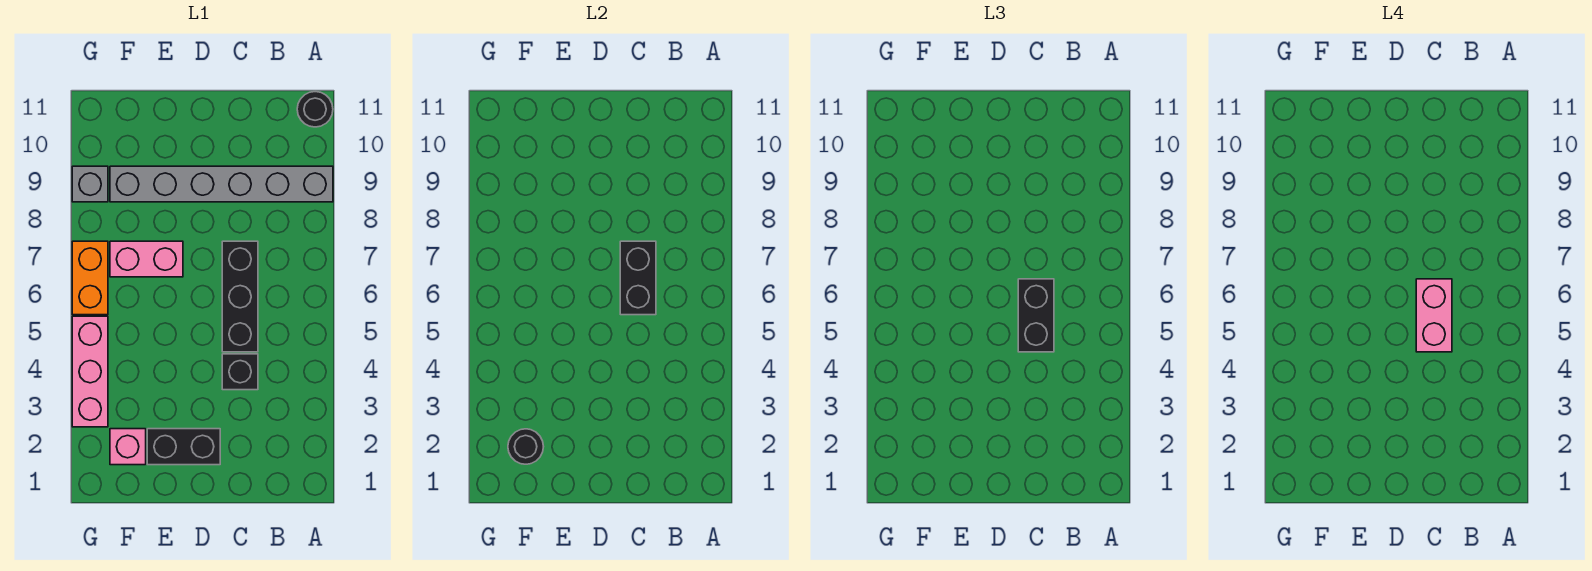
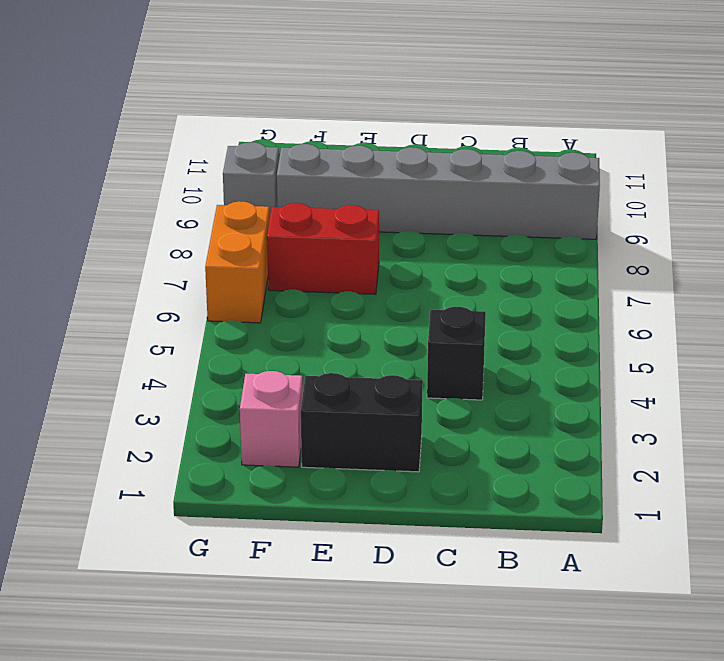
red brick E7:F7 level 1 -> pink brick E7:F7 level 1
none -> black round brick A11 level 1
none -> black brick C5:C7 level 1
none -> pink brick G3:G5 level 1

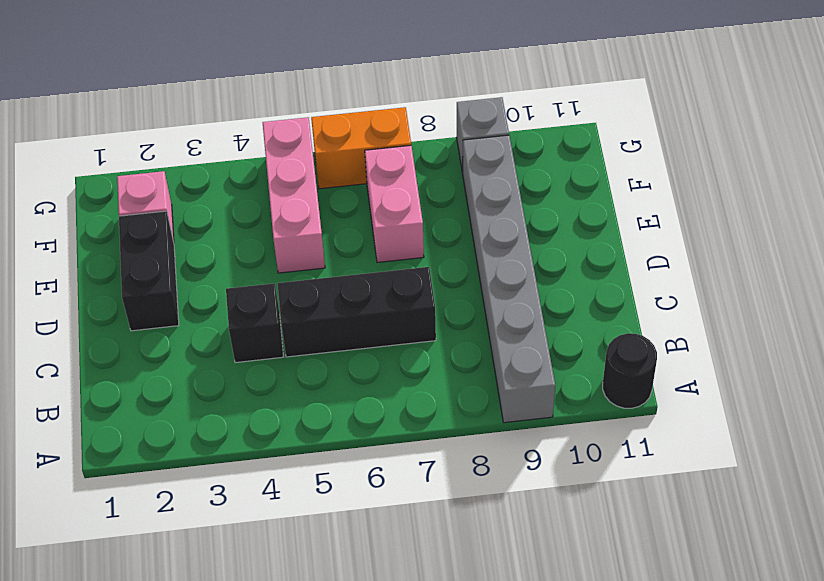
pink brick E5:G5 level 1 -> pink brick G3:G5 level 1
none -> black brick C6:C7 level 2
none -> black round brick F2 level 2
none -> black brick C5:C6 level 3

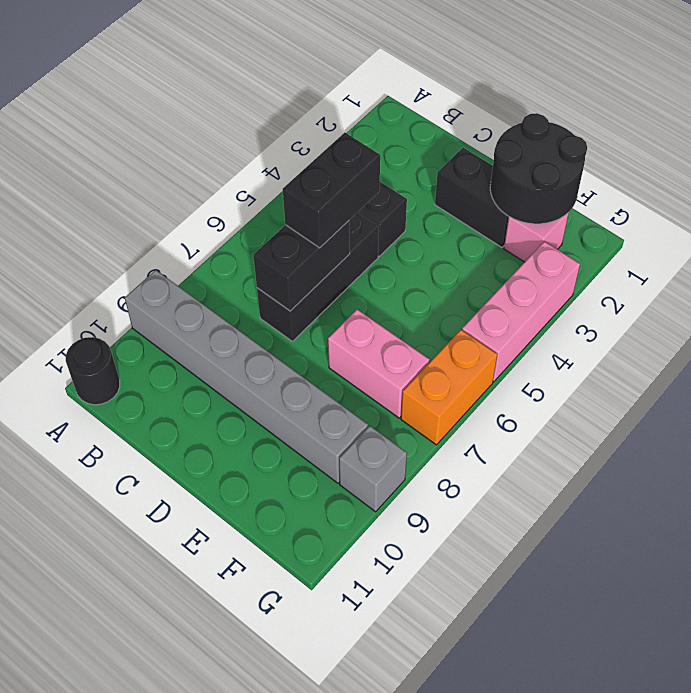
black round brick E1:F2 level 2 -> black round brick F2 level 2
none -> pink brick C5:C6 level 4

